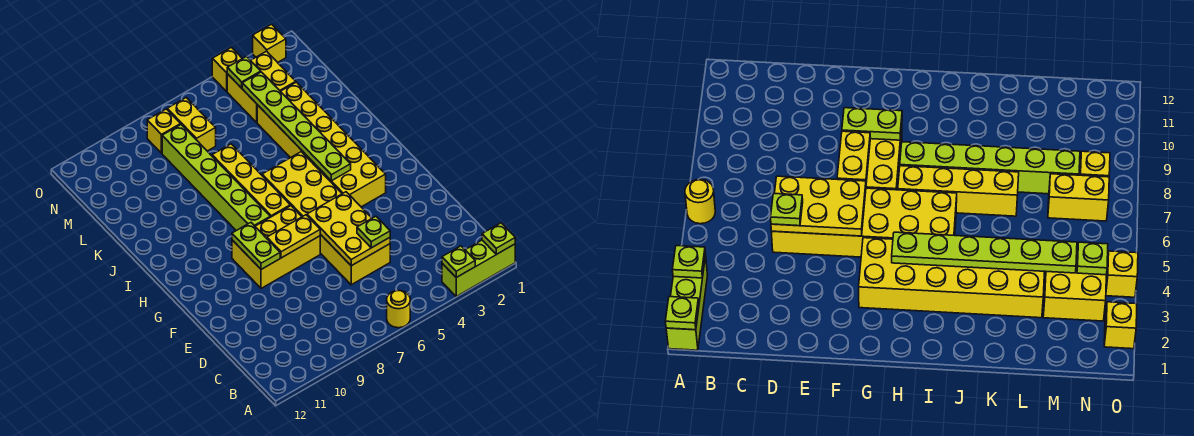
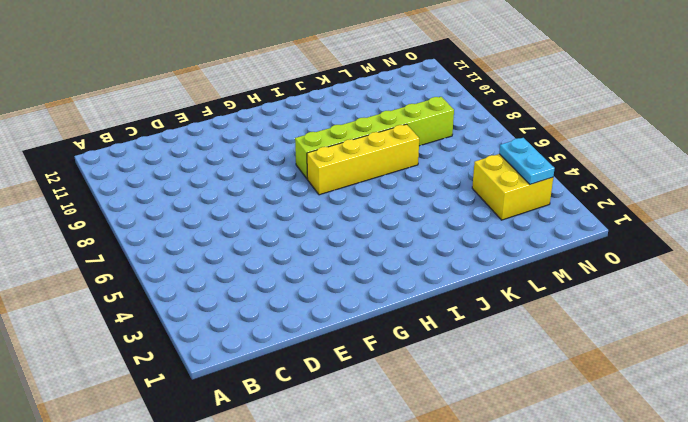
cyan plate N3:N4 level 2 -> lime plate N4 level 2
none -> lime brick A1:A3 level 1
none -> yellow round brick A6 level 1
none -> yellow brick D5:I6 level 1

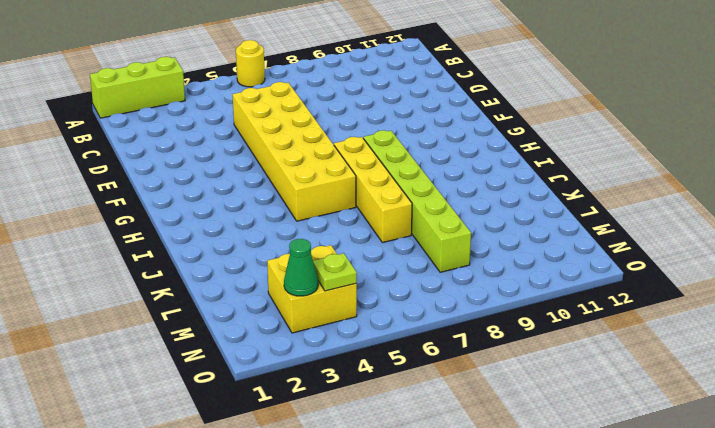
green cone N3 level 2 -> none
none -> yellow brick F7:G9 level 1
none -> yellow brick G3:L4 level 1
none -> yellow brick M7:N7 level 1

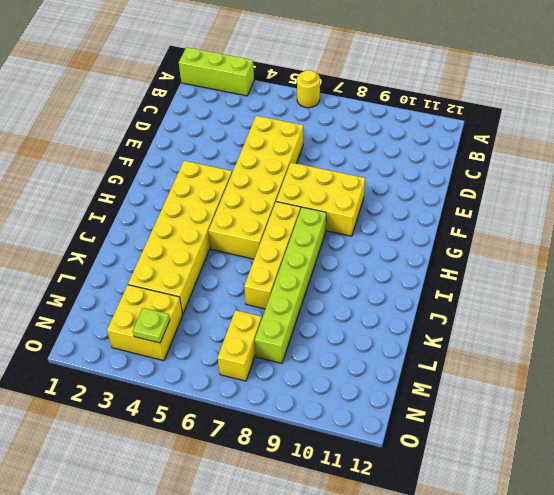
none -> yellow brick N8 level 1
none -> yellow brick O2 level 1
none -> yellow brick O4 level 1

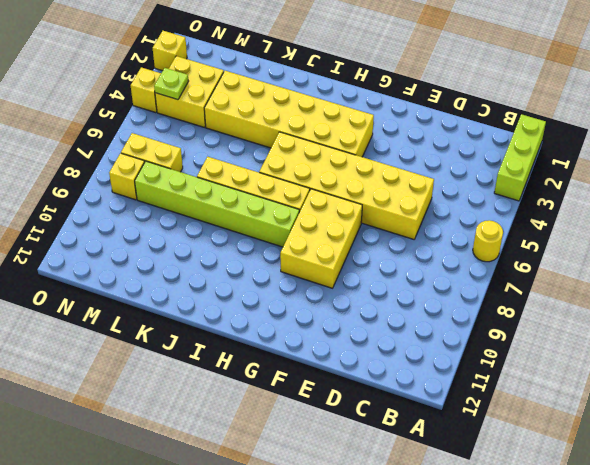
none -> lime plate A1 level 2
none -> lime plate A3 level 2
none -> yellow plate D5:F6 level 2

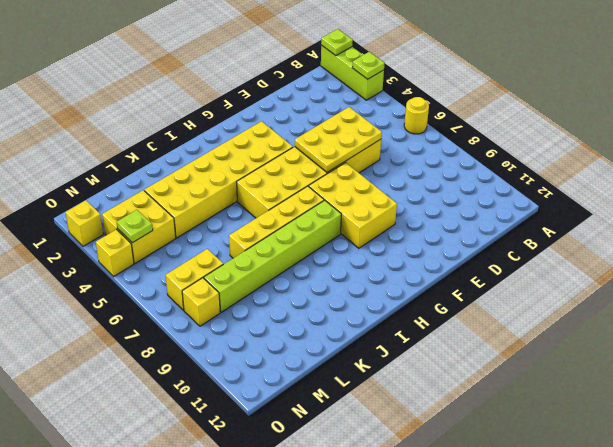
none -> yellow plate F7:F8 level 2
none -> lime plate F9:G9 level 2
none -> lime plate H4:M4 level 2

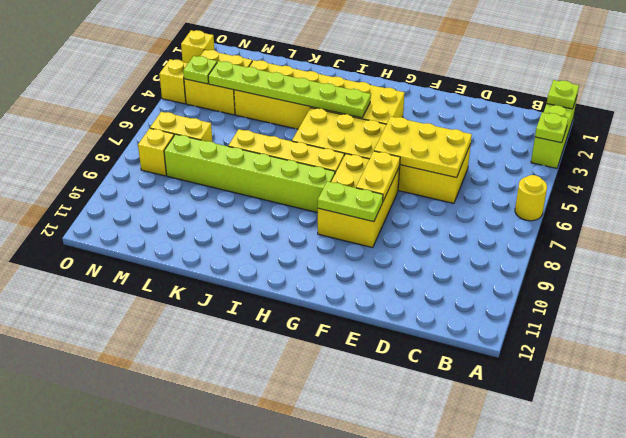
none -> lime plate D5 level 3

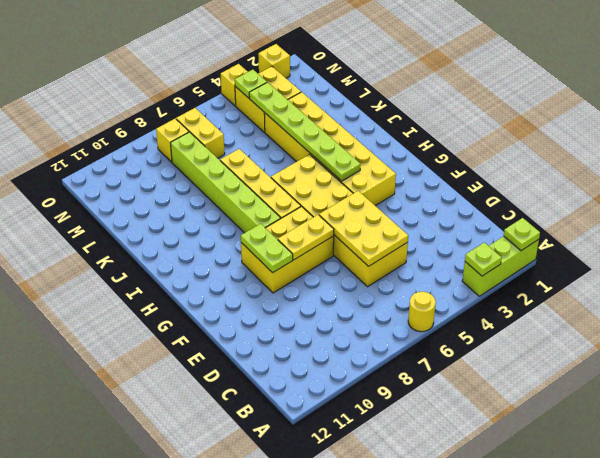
none -> lime plate D5 level 3

